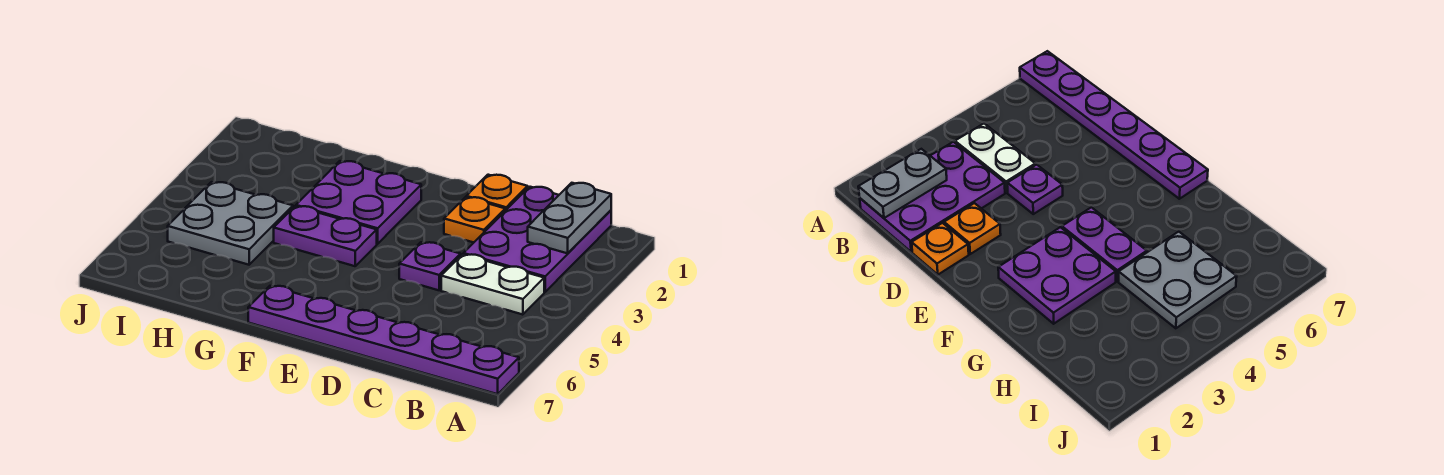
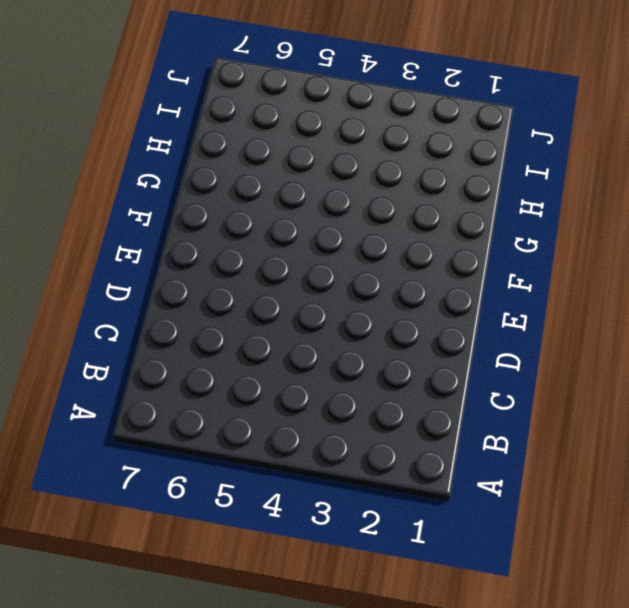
none -> purple plate A7:F7 level 1
none -> purple plate B1:C3 level 1

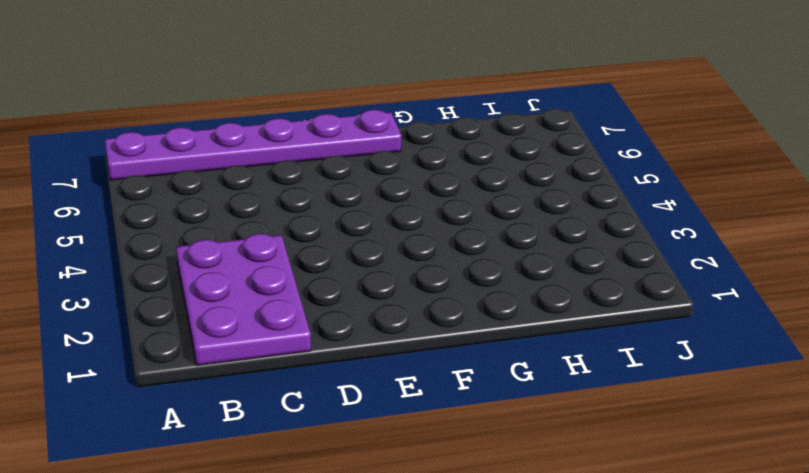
none -> white plate B4:C4 level 1
none -> orange plate D1 level 1

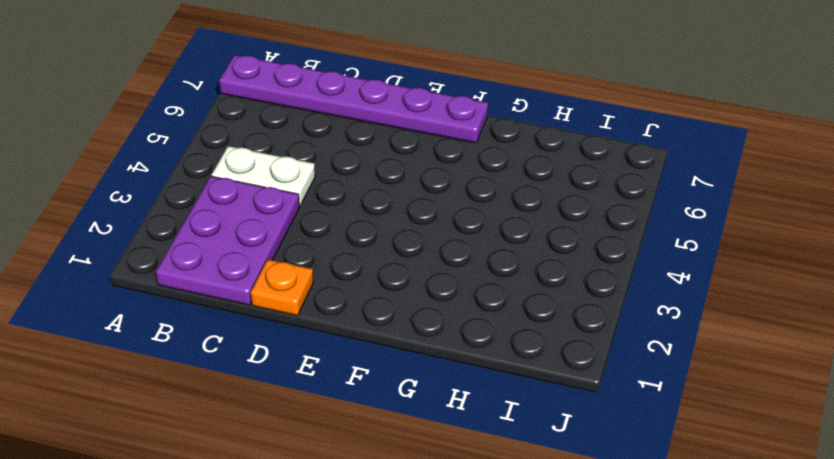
none -> orange plate D2 level 1
none -> purple plate D4 level 1

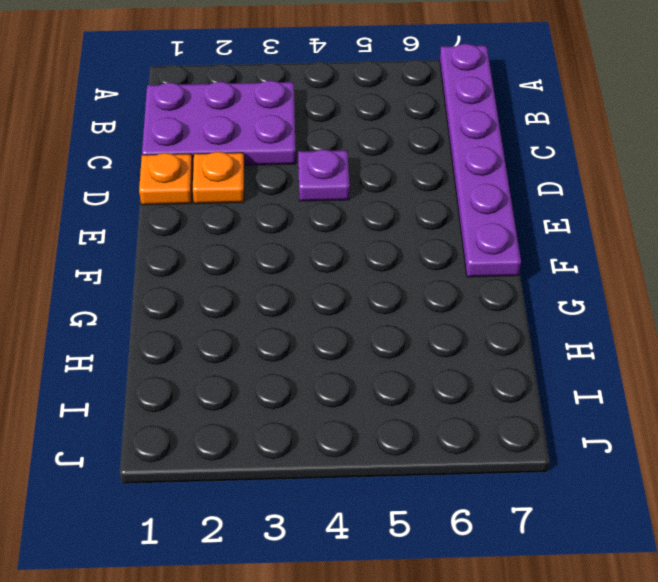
none -> white plate B4:C4 level 1
none -> purple plate F2:G3 level 1

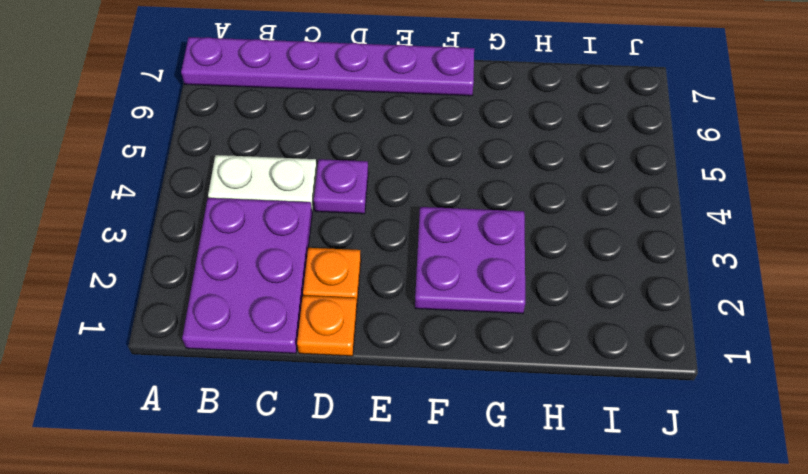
none -> purple plate F4:G4 level 1
none -> grey plate H4:I5 level 1

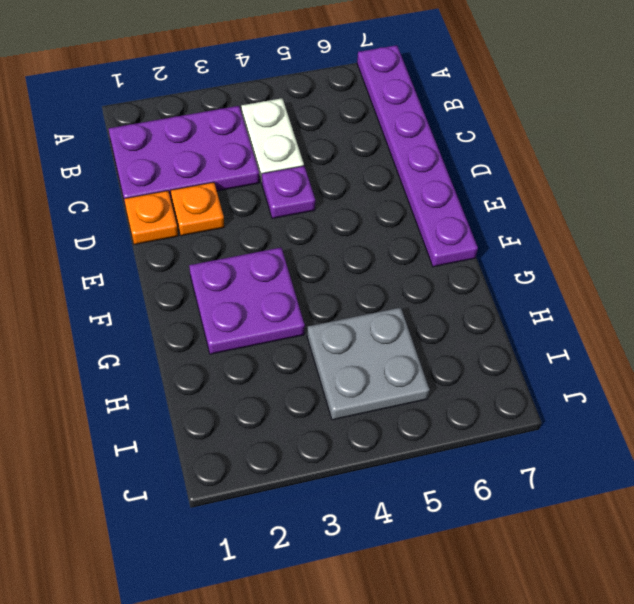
none -> purple plate F4:G4 level 1
none -> grey plate B1:B2 level 2

